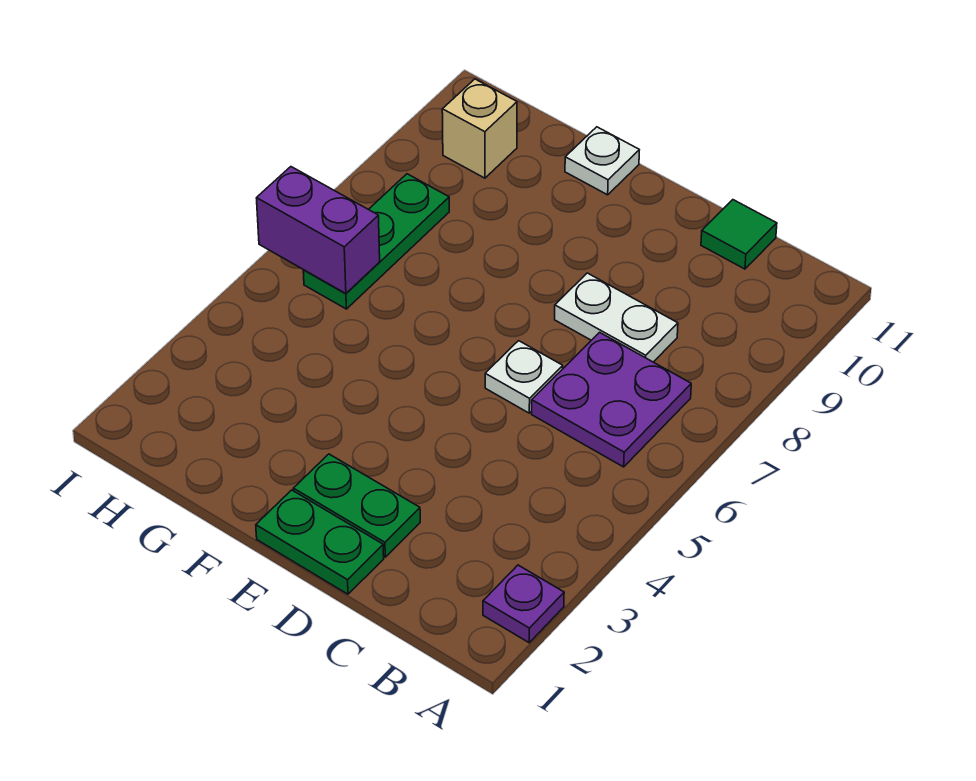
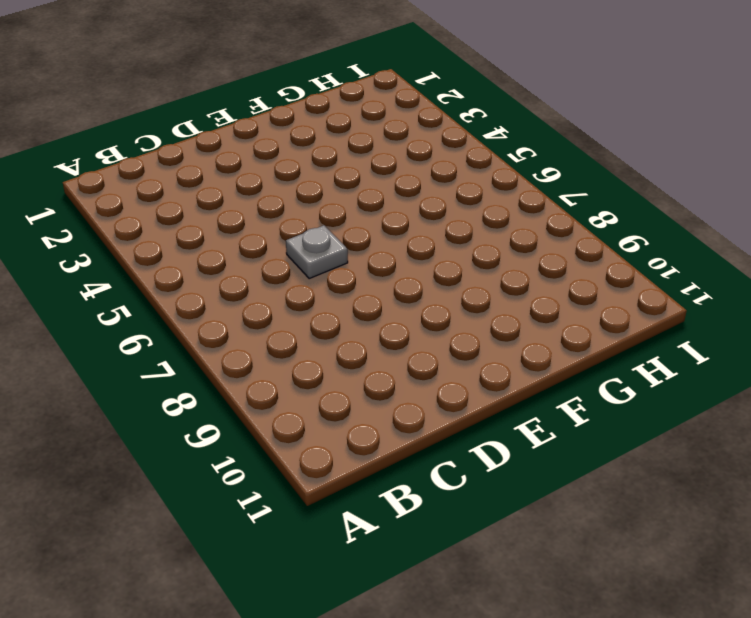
grey plate D6 level 1 -> white plate D6 level 1
none -> purple plate A2 level 1
none -> purple plate B6:C7 level 1

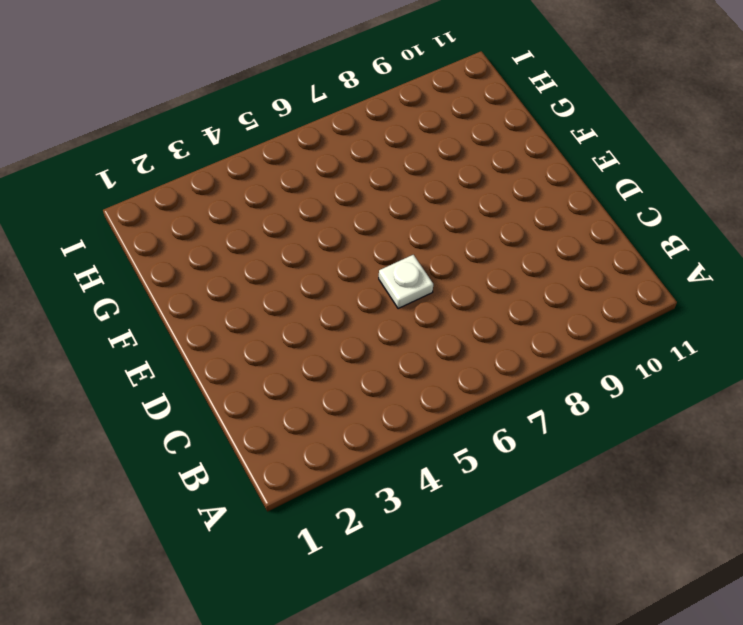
none -> purple plate A2 level 1
none -> purple plate B6:C7 level 1

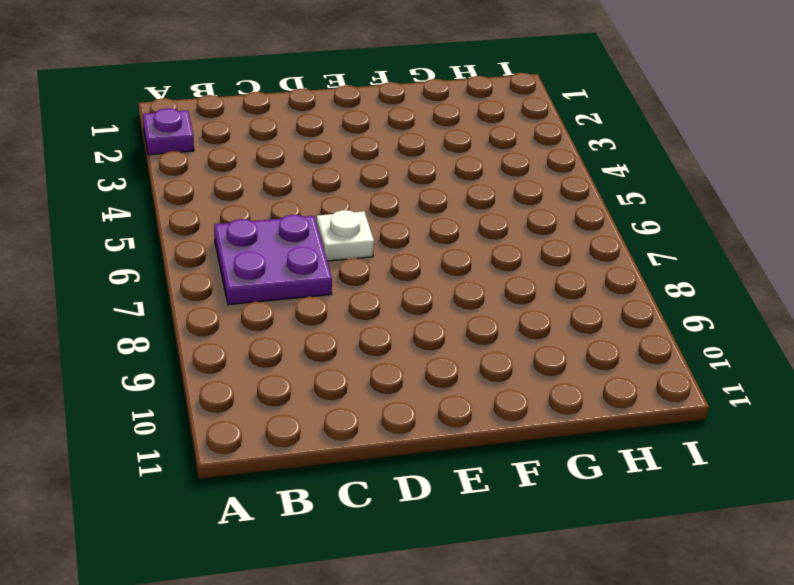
none -> white plate C8:D8 level 1
none -> green tile C11 level 1

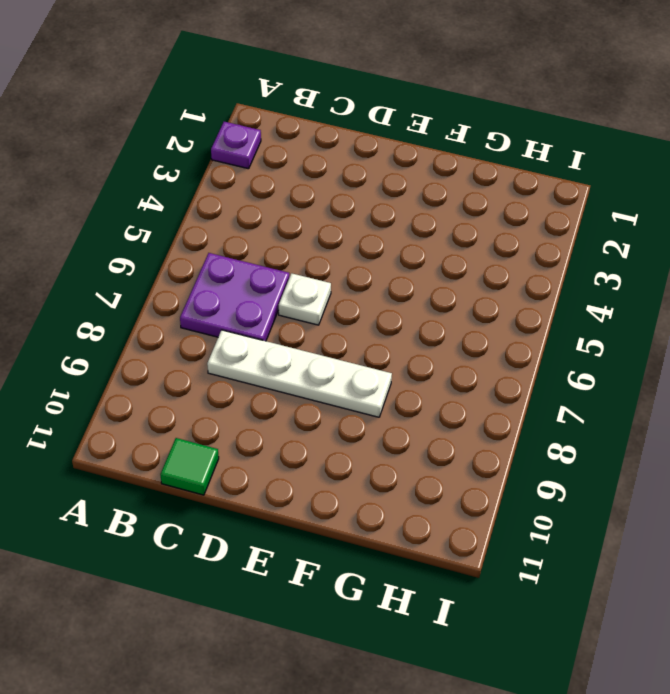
white plate C8:F8 level 1 -> white plate C8:D8 level 1
none -> green plate D1:E1 level 1
none -> green plate D2:E2 level 1

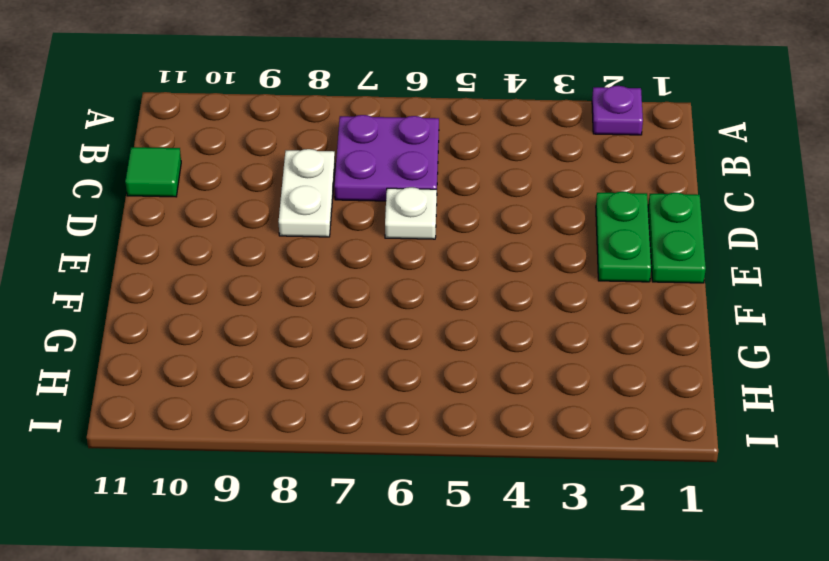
none -> white plate F11 level 1
none -> green plate H6:H8 level 1

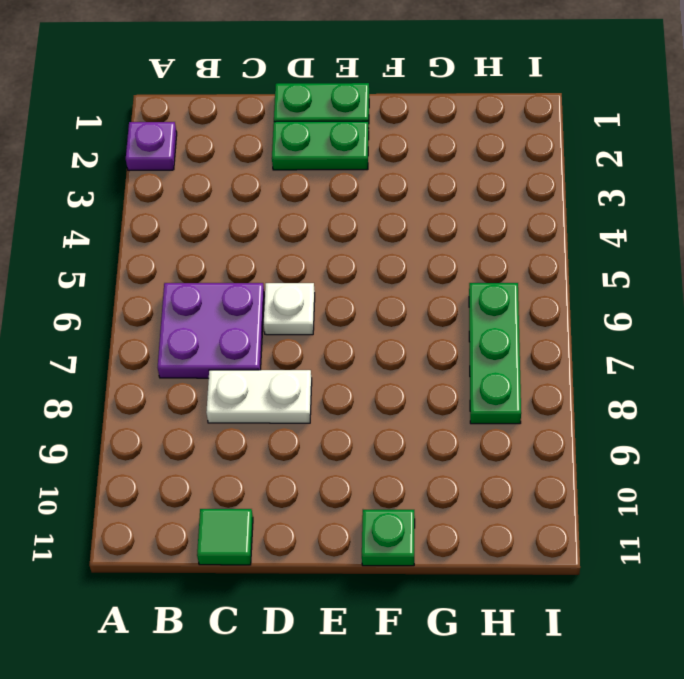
green plate F11 level 1 -> white plate F11 level 1
none -> tan brick H10 level 1
none -> purple brick H6:I6 level 2

